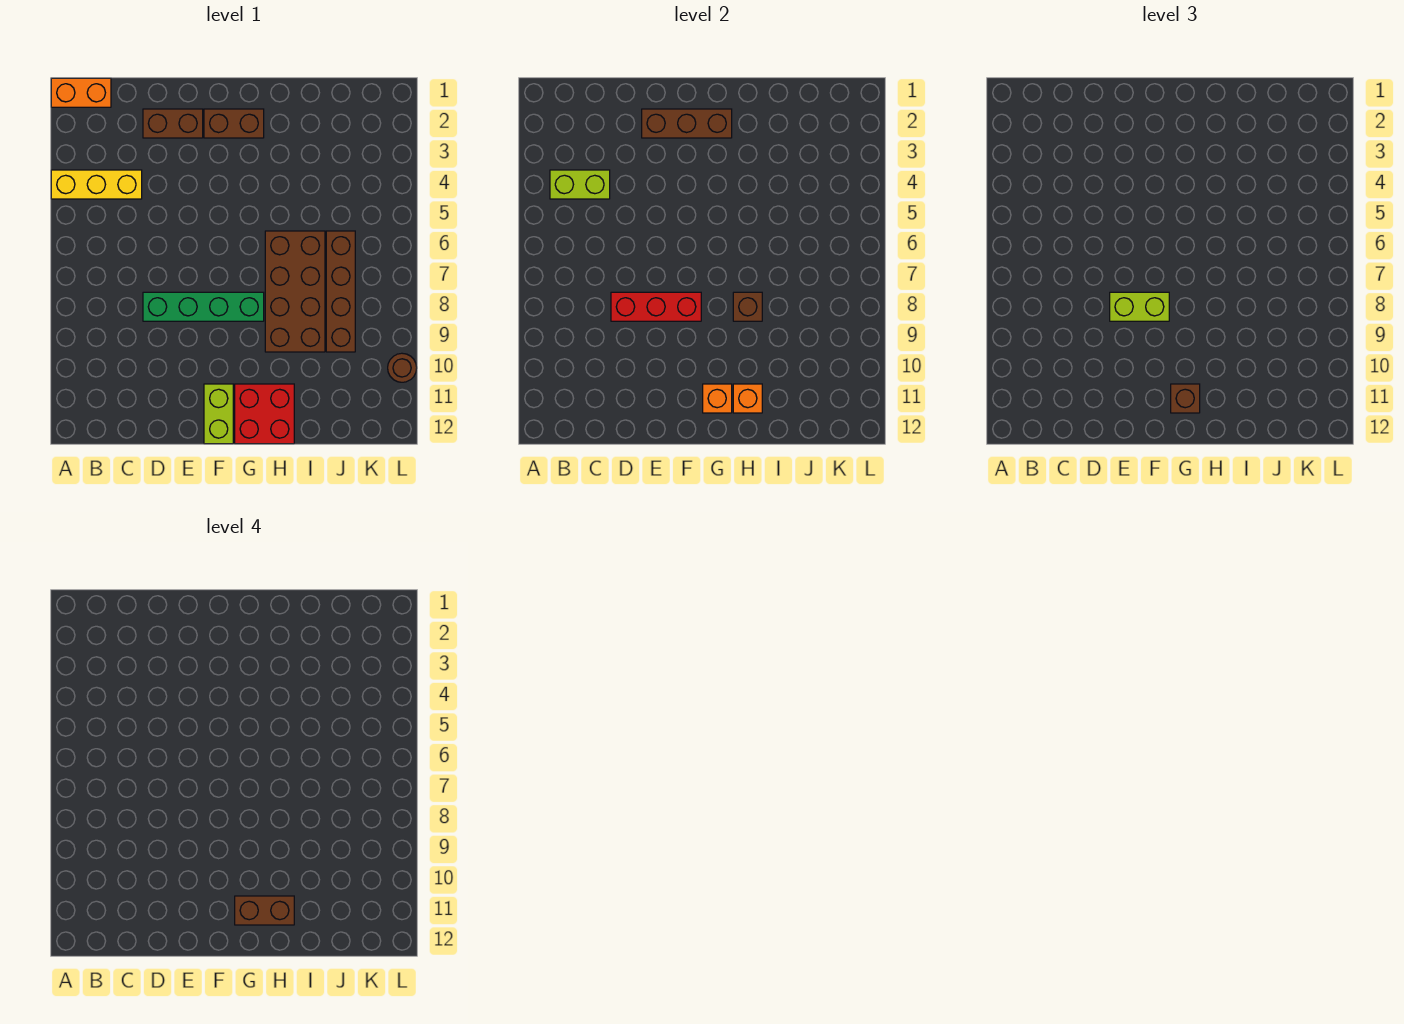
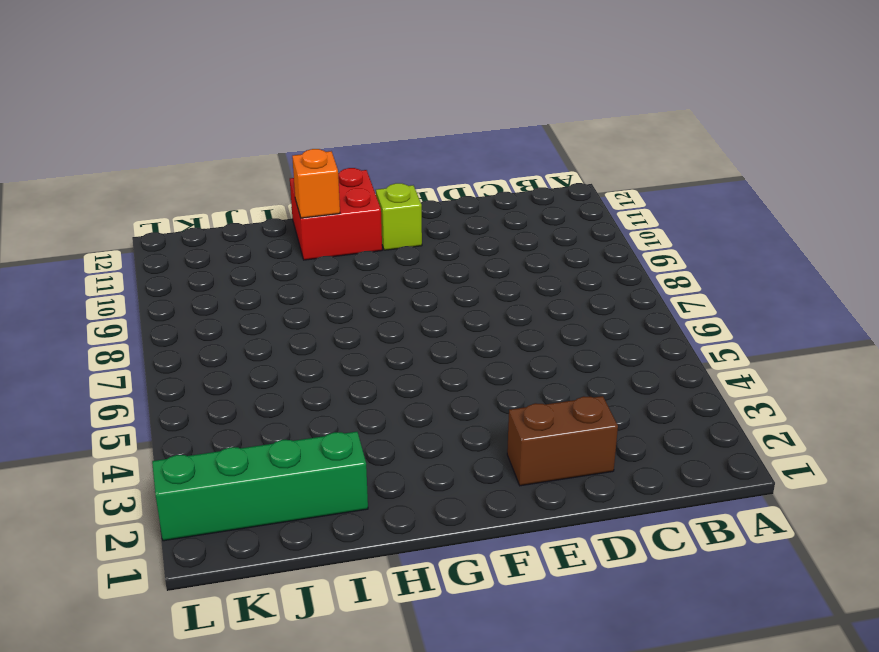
lime brick F11 level 1 -> lime brick F11:F12 level 1
green brick I2:L2 level 1 -> green brick D8:G8 level 1
none -> orange brick A1:B1 level 1
none -> yellow brick A4:C4 level 1
none -> brown brick F2:G2 level 1

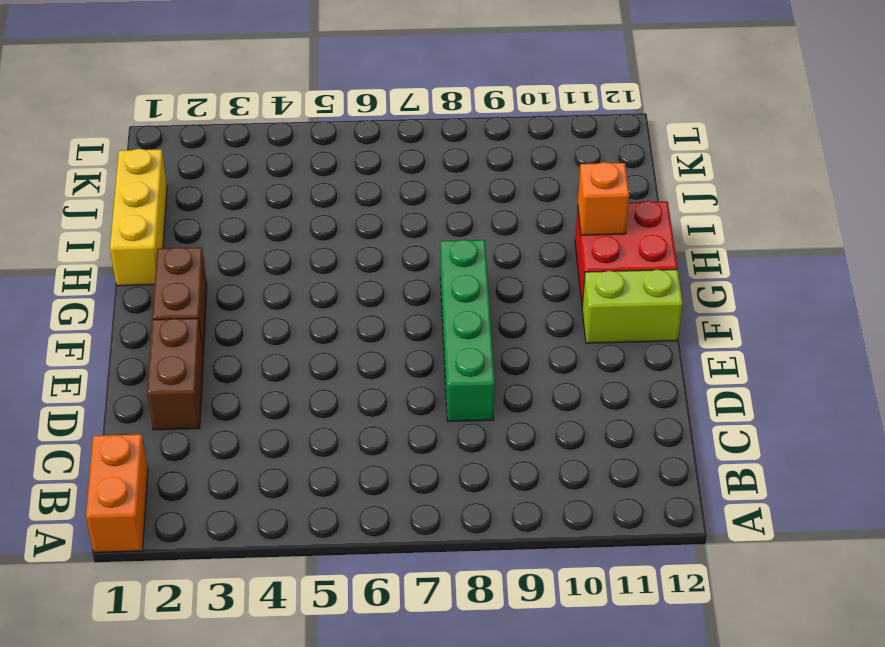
yellow brick H1:J1 level 1 -> yellow brick A4:C4 level 1
none -> brown brick H6:I9 level 1
none -> brown brick J6:J9 level 1
none -> brown round brick L10 level 1

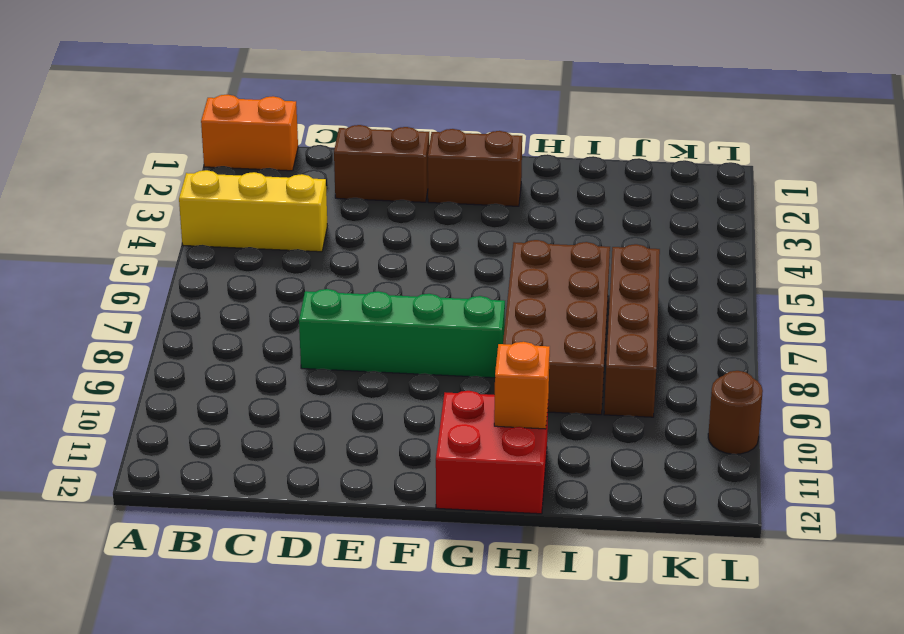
none -> lime brick F11:F12 level 1
none -> lime brick B4:C4 level 2
none -> red brick D8:F8 level 2

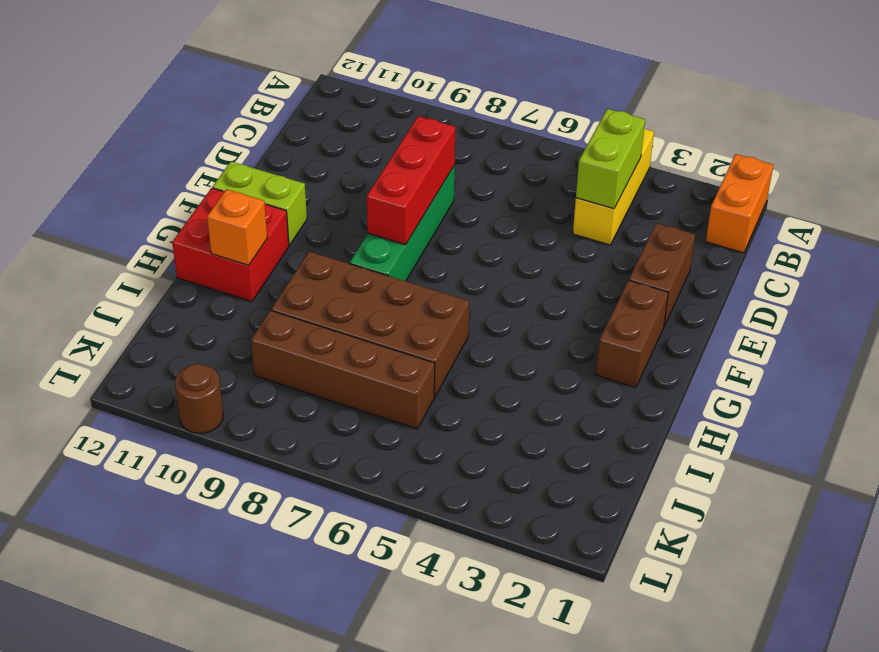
none -> brown brick E2:G2 level 2
none -> orange brick G11 level 2
none -> brown brick H8 level 2

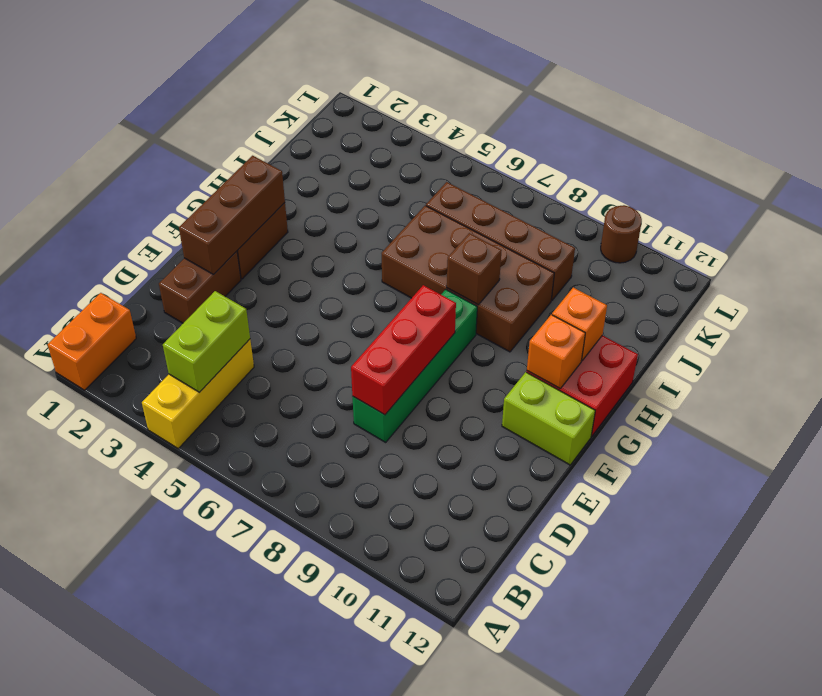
none -> lime brick E8:F8 level 3
none -> brown brick G11 level 3
none -> brown brick G11:H11 level 4

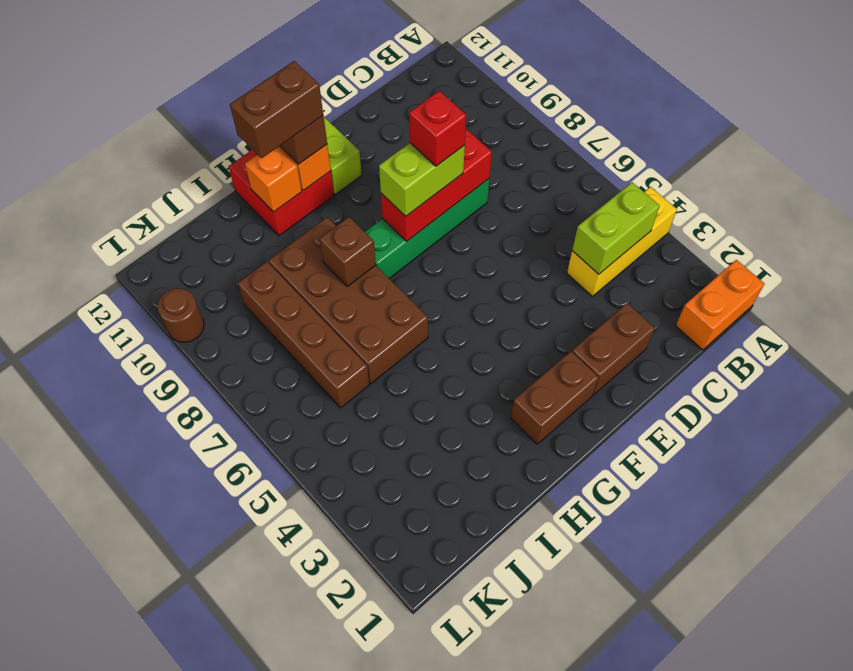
red brick E8 level 4 -> none
none -> brown brick E2:G2 level 2

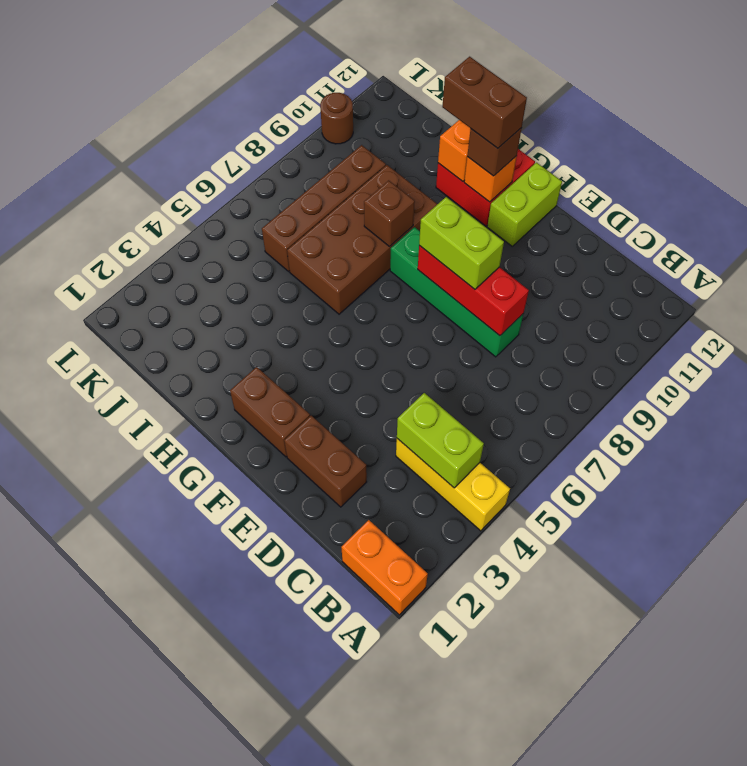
none -> brown brick E2:G2 level 2

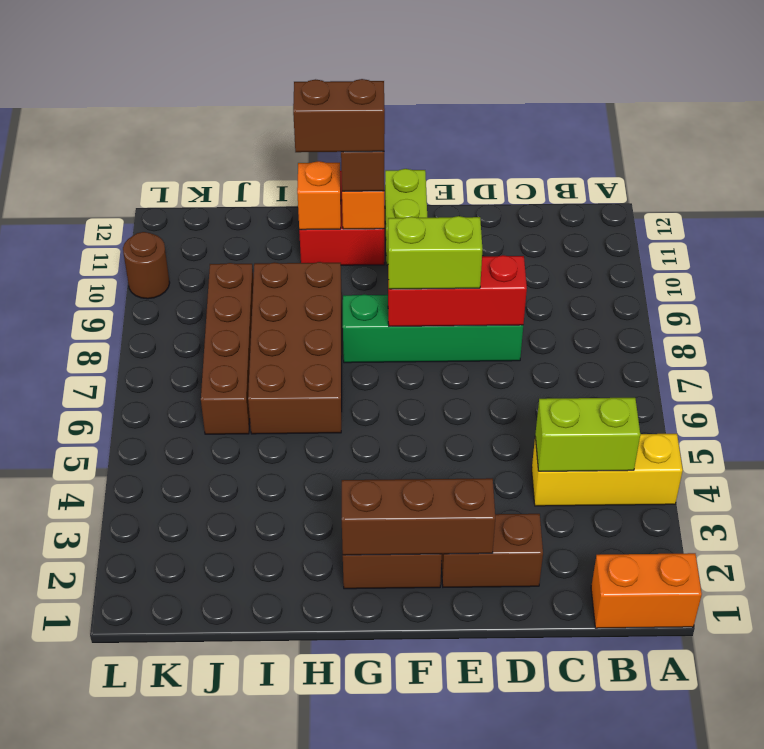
none -> brown brick H8 level 2

